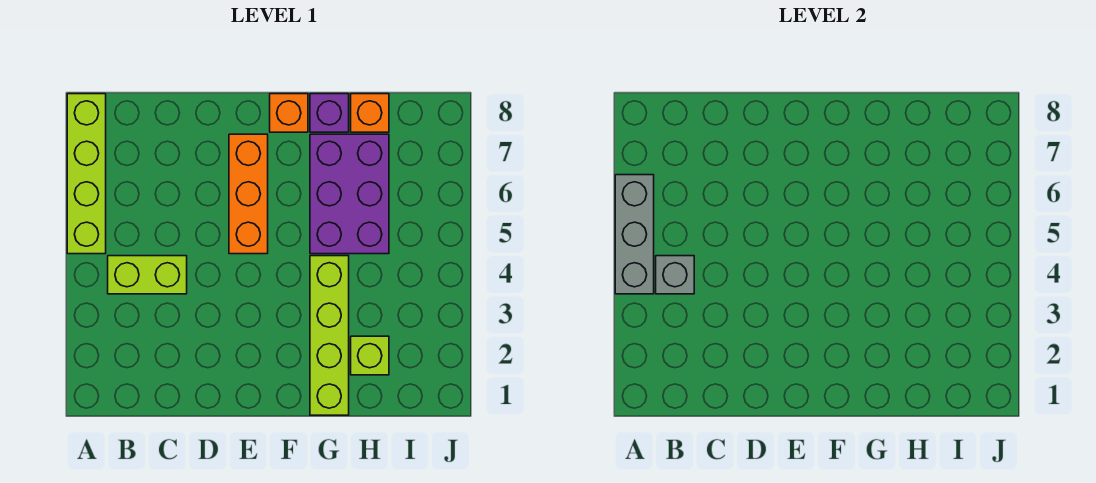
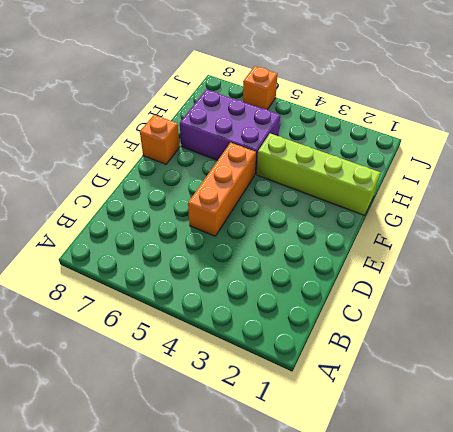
orange brick D5:F5 level 1 -> orange brick E5:E7 level 1
orange brick J6 level 1 -> orange brick H8 level 1
none -> lime brick A5:A8 level 1
none -> lime brick B4:C4 level 1

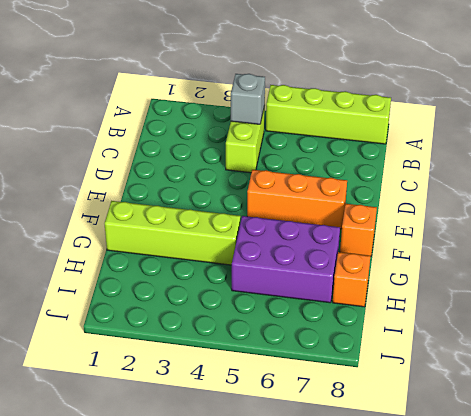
none -> purple brick G8 level 1
none -> lime brick H2 level 1

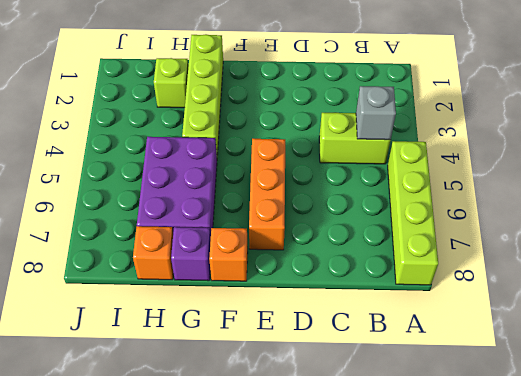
none -> grey brick A4:A6 level 2

